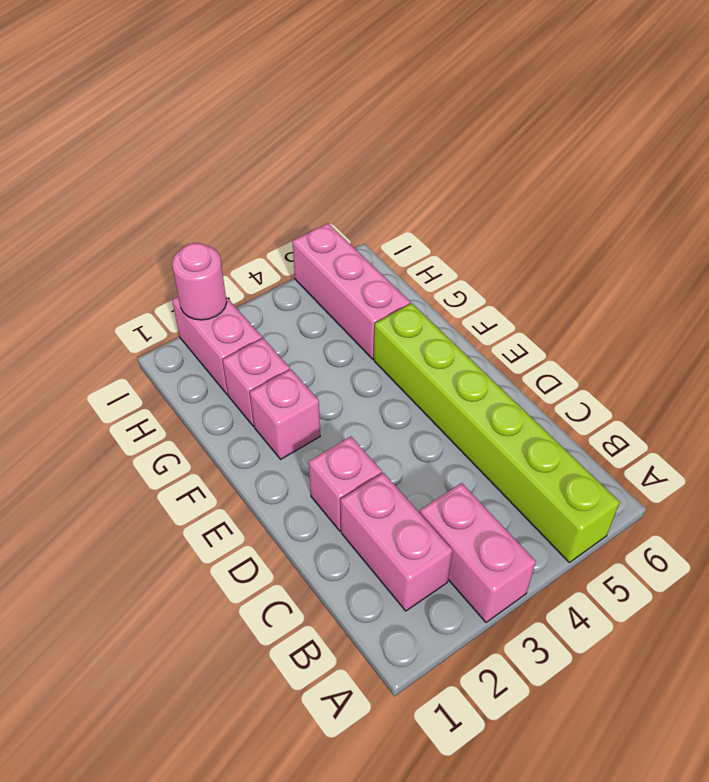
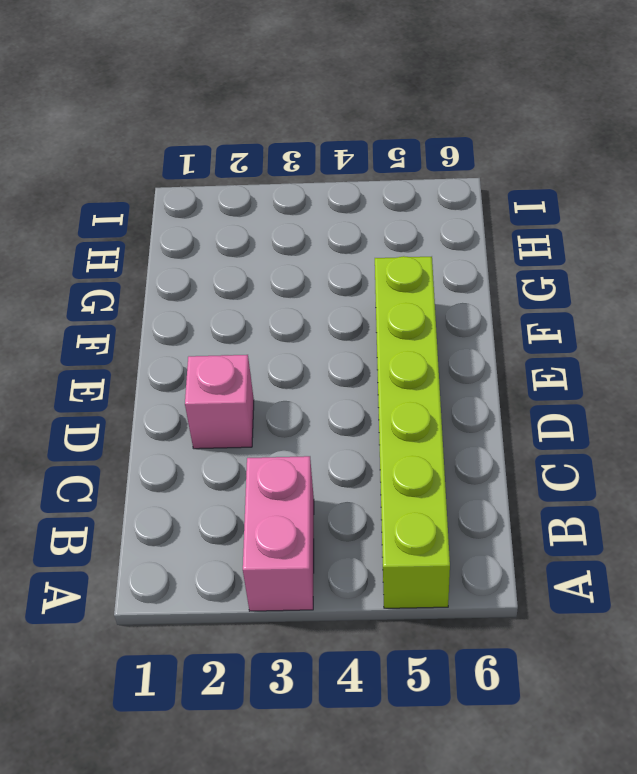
none -> pink brick B2:C2 level 1
none -> pink brick F2 level 1

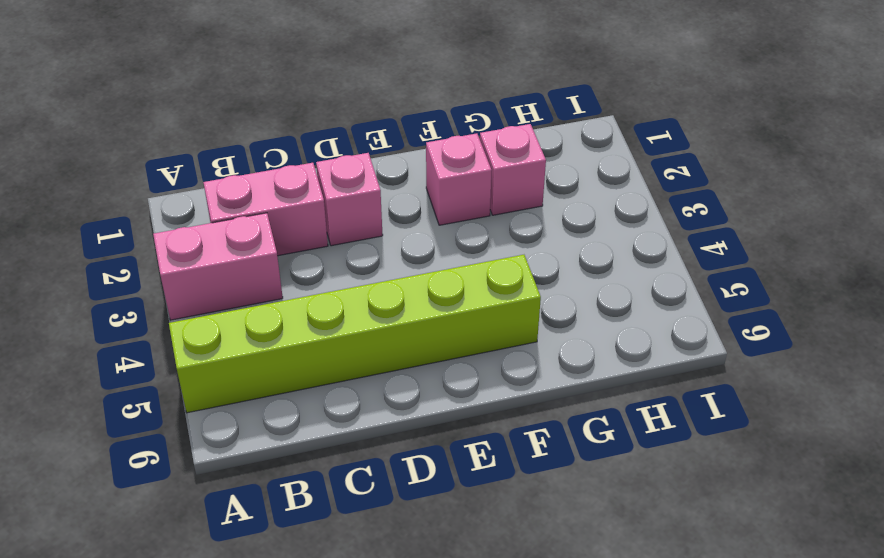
none -> pink brick G5:I5 level 1
none -> pink brick H2:I2 level 1

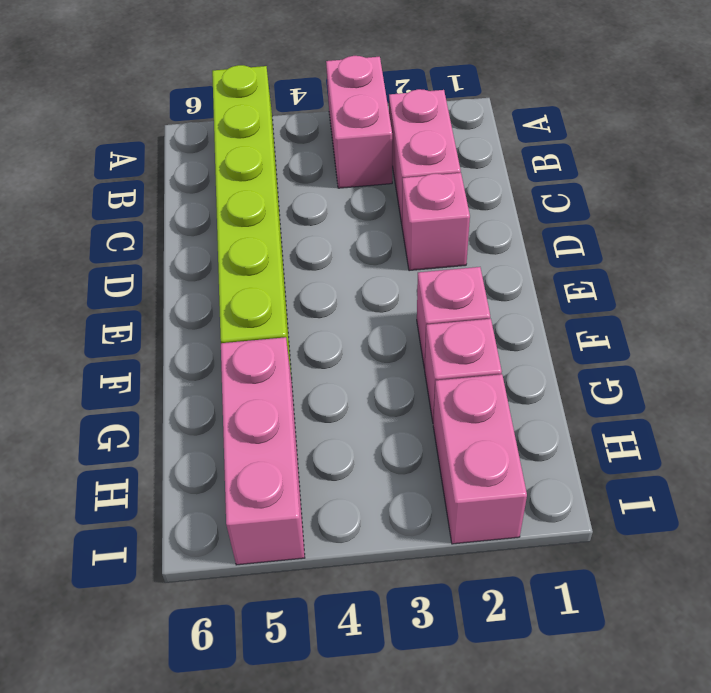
none -> pink round brick I2 level 2

